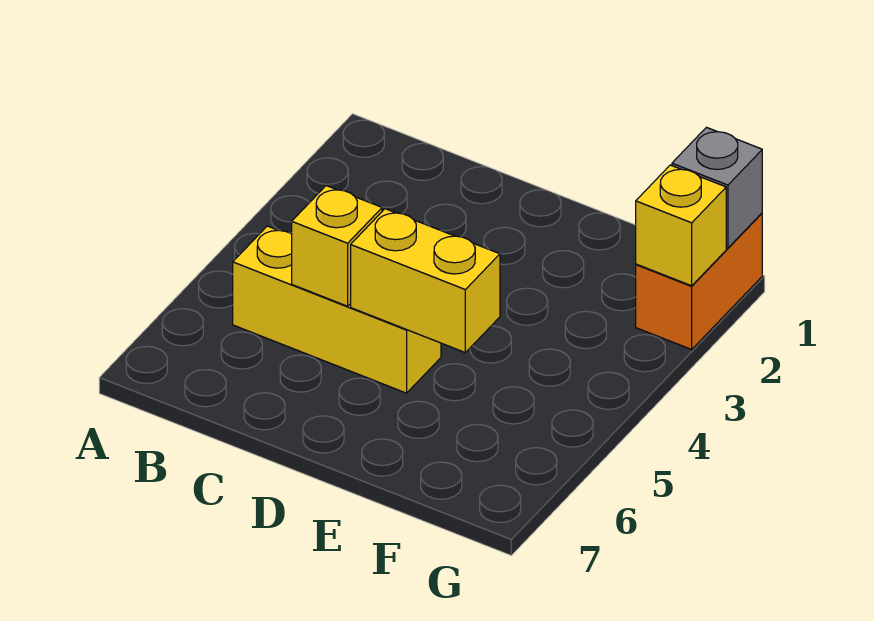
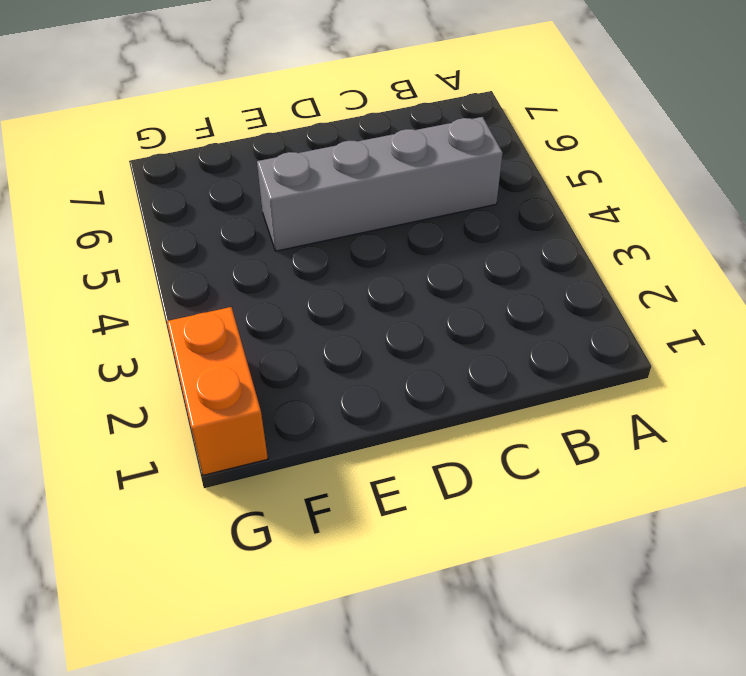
grey brick B5:E5 level 1 -> yellow brick B5:D5 level 1
none -> yellow brick C5 level 2
none -> yellow brick D5:E5 level 2

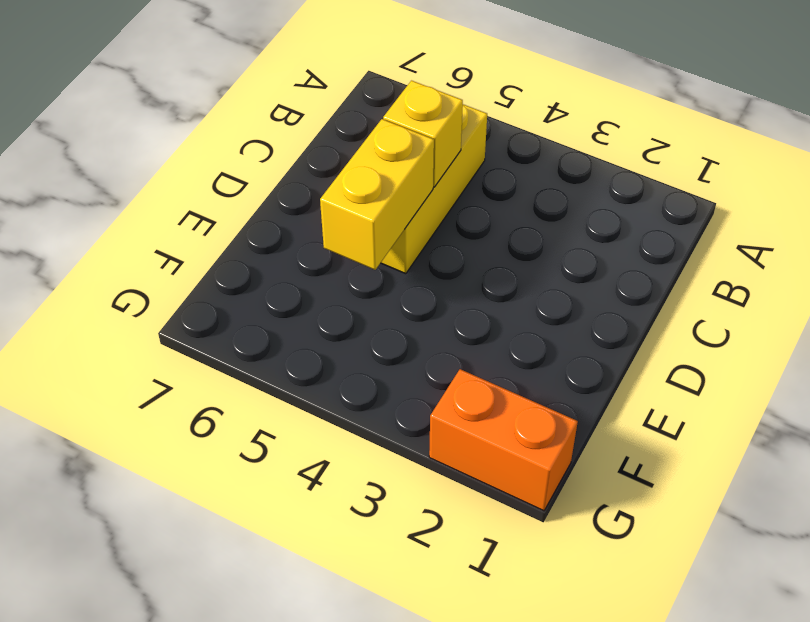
none -> grey brick G1 level 2
none -> yellow brick G2 level 2

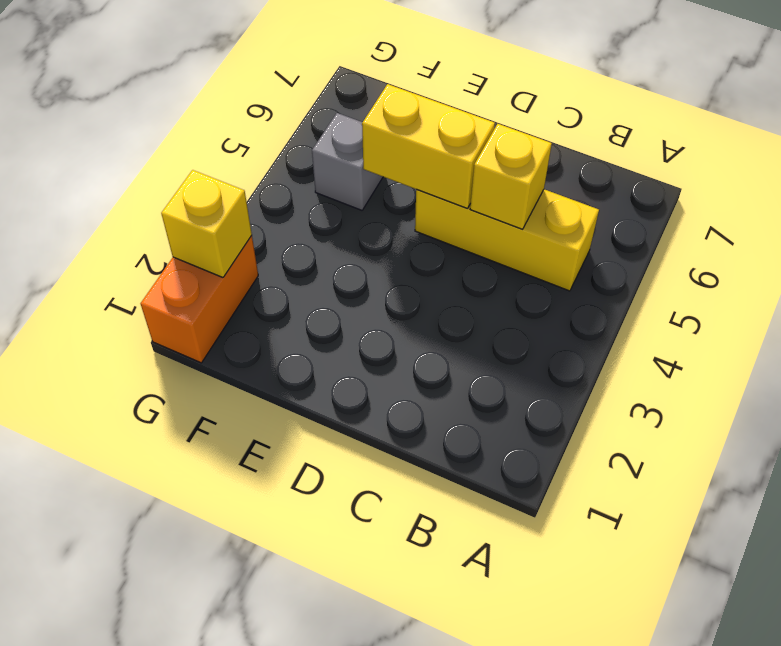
grey brick F5 level 1 -> grey brick G1 level 2

